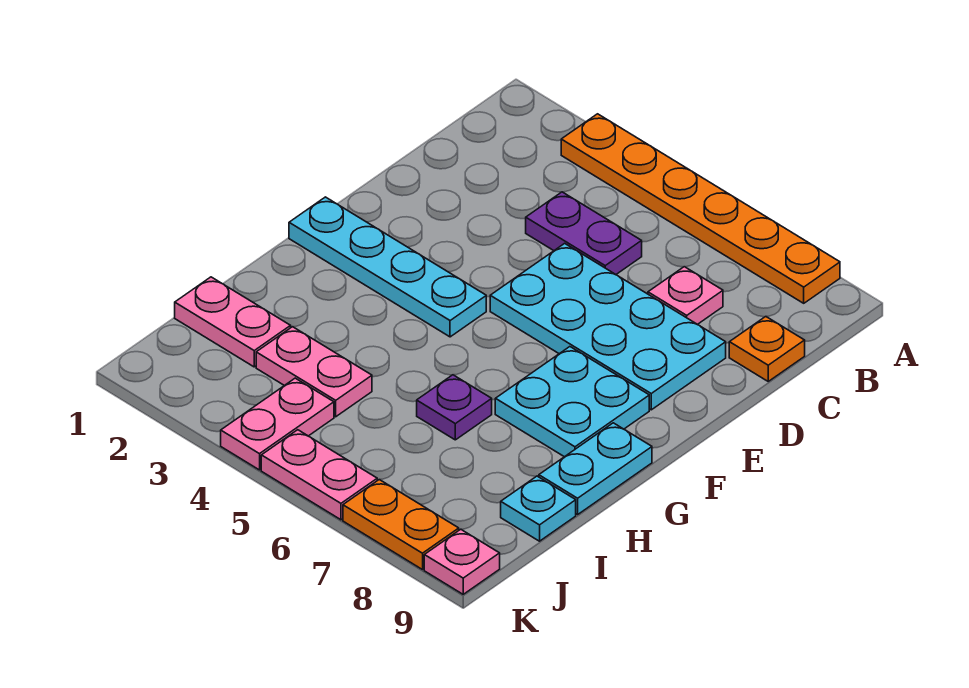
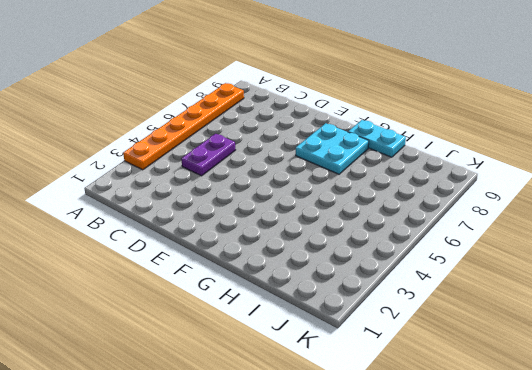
none -> pink plate C7 level 1
none -> orange plate C9 level 1
none -> cyan plate D5:E8 level 1

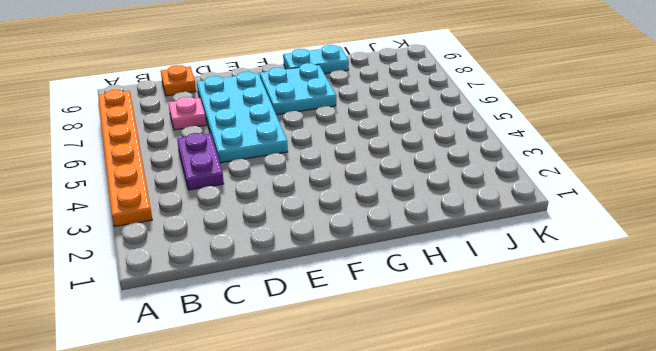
none -> cyan plate F1:F4 level 1
none -> purple plate H6 level 1
none -> pink plate I1:I2 level 1

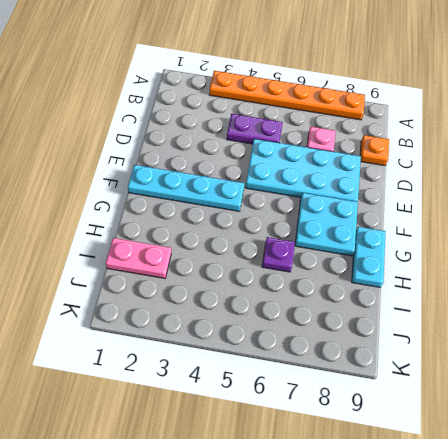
none -> pink plate I3:I4 level 1
none -> cyan plate I9 level 1
none -> pink plate J4:K4 level 1

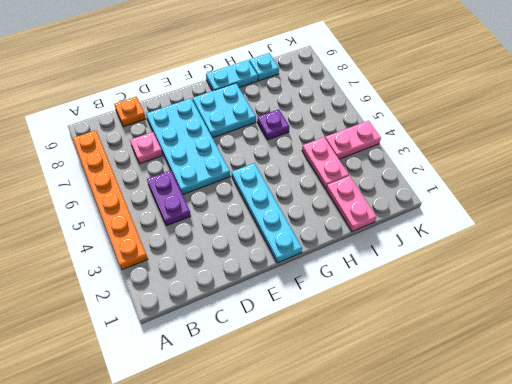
none -> pink plate K5:K6 level 1
none -> orange plate K7:K8 level 1
none -> pink plate K9 level 1

